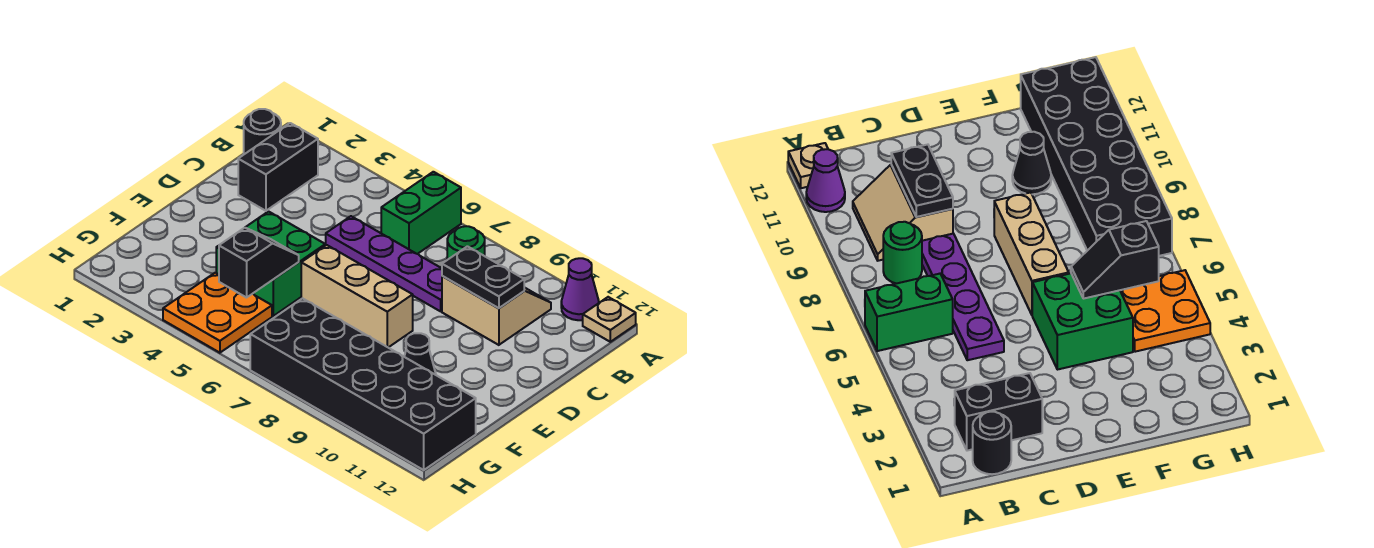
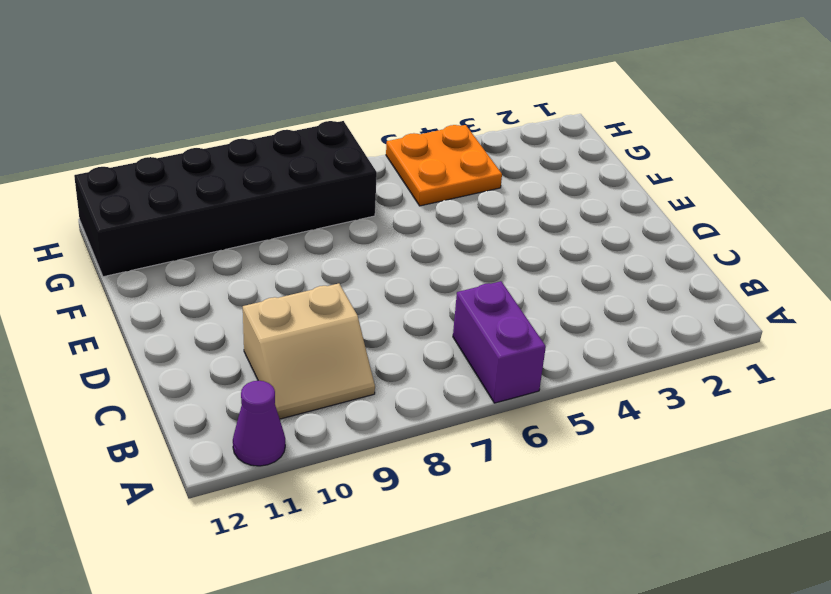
purple brick A6:B6 level 1 -> green brick A6:B6 level 1
none -> tan plate A12 level 1
none -> black round brick B1 level 1
none -> black brick B2:C2 level 1

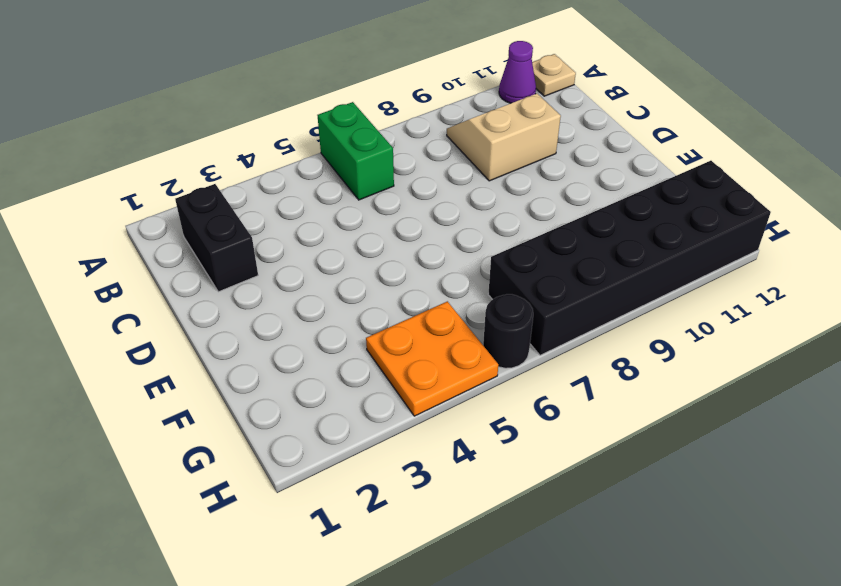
black round brick H6 level 1 -> black round brick B1 level 1
none -> green round brick B8 level 1
none -> purple plate C5:C8 level 1
none -> green brick E4:F5 level 1

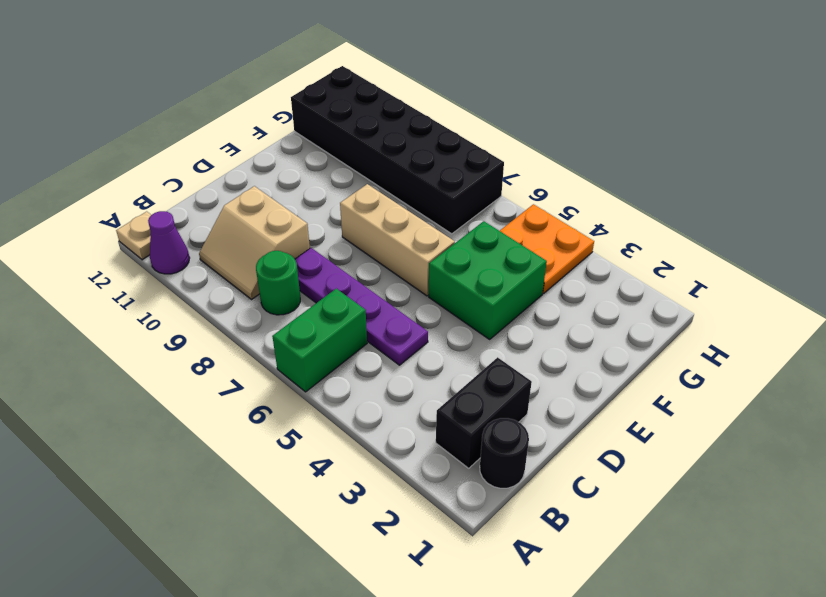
none -> black cone F10 level 1
none -> black plate C9:C10 level 2
none -> black slope F5:G5 level 2 top G

